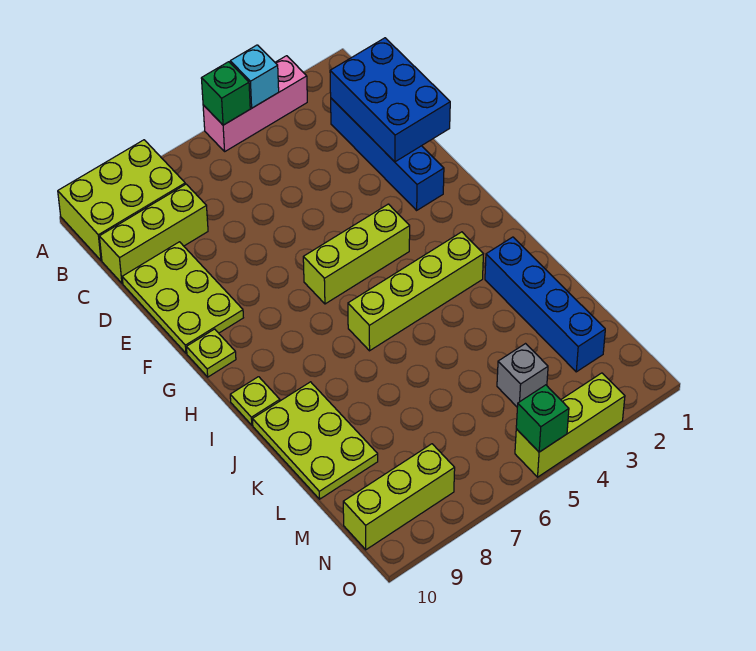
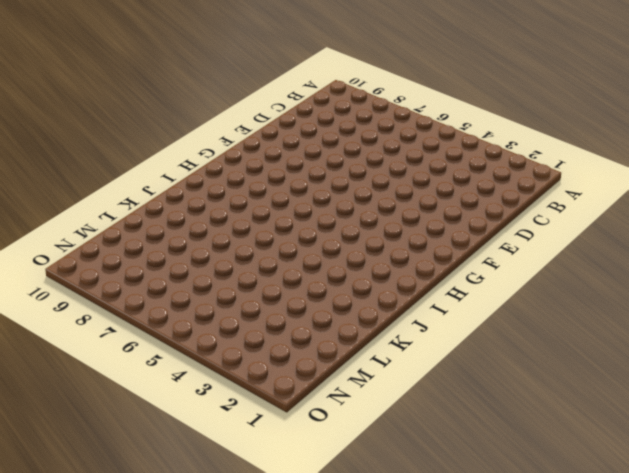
none -> pink brick A3:A5 level 1
none -> lime brick A8:B10 level 1
none -> blue brick C2:F2 level 1

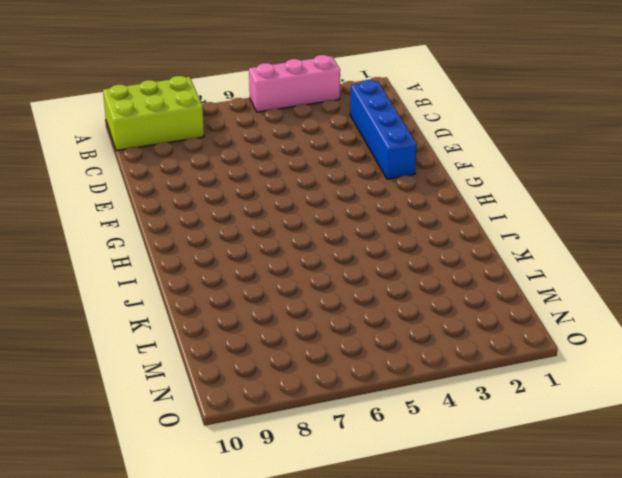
none -> lime brick C8:C10 level 1
none -> lime plate D9:F10 level 1
none -> lime brick G4:G6 level 1

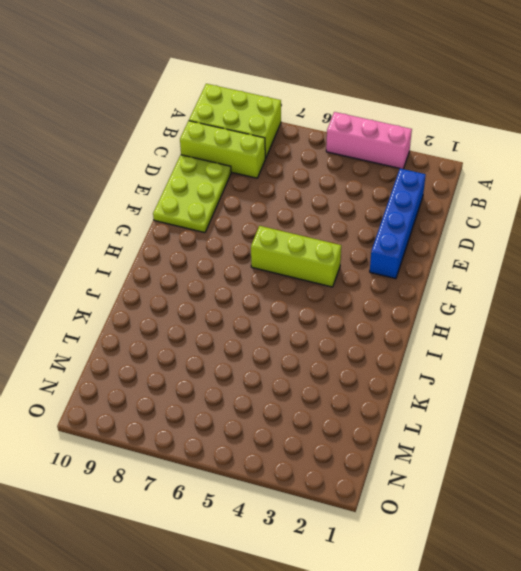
none -> lime plate G10 level 1
none -> lime brick I3:I6 level 1
none -> lime plate I10 level 1

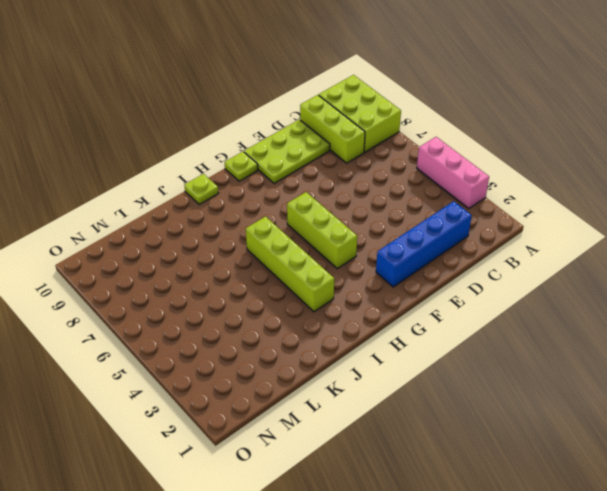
none -> blue brick J2:M2 level 1
none -> lime plate J9:L10 level 1
none -> grey brick M4 level 1

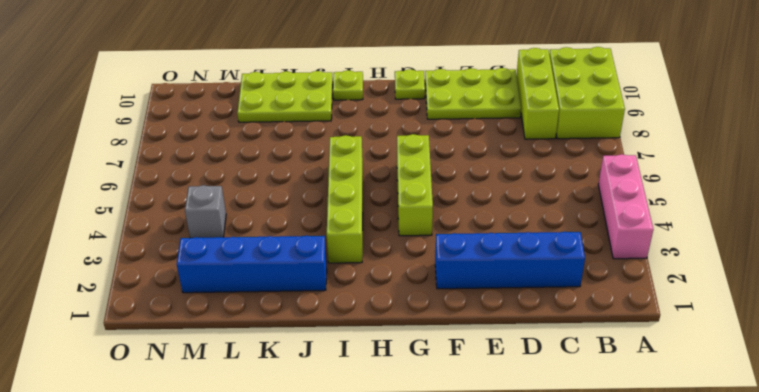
none -> lime brick N8:N10 level 1
none -> lime brick O3:O5 level 1
none -> cyan brick A4 level 2

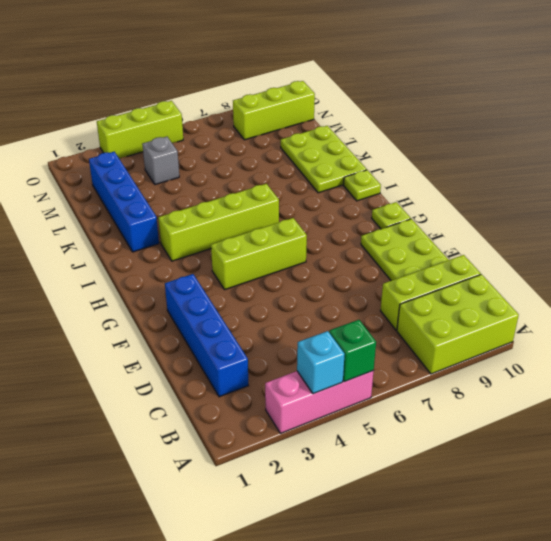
none -> blue brick C1:E2 level 2
none -> green brick O5 level 2

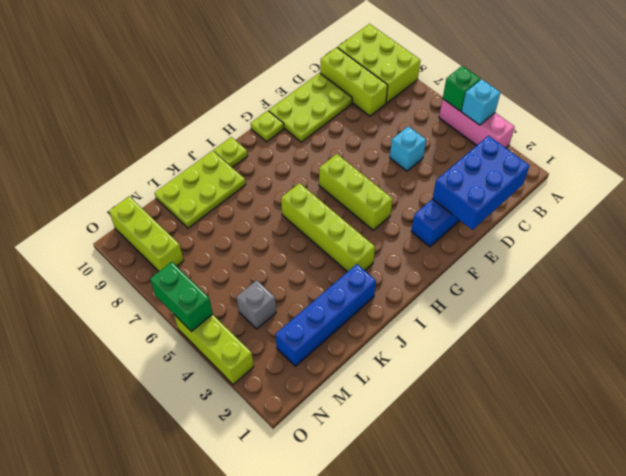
cyan brick D5 level 1 -> none
green brick O5:O6 level 2 -> green brick O5 level 2

